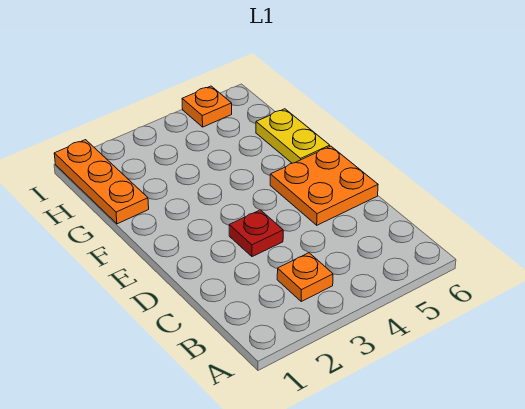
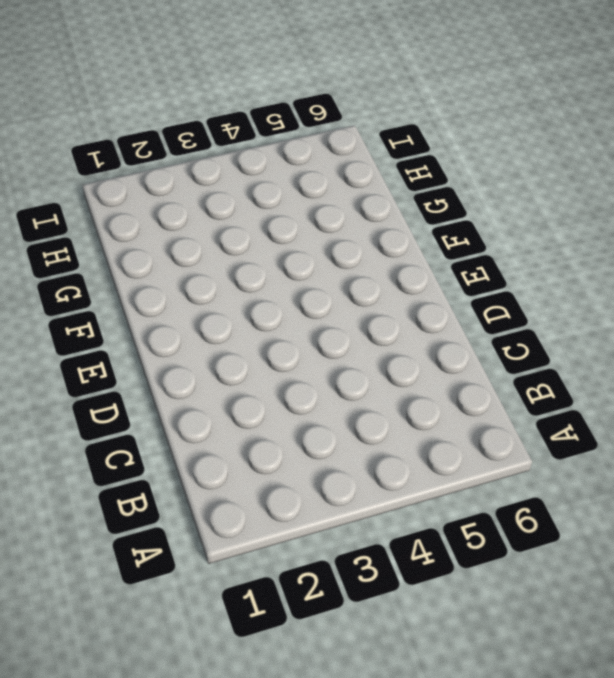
none -> orange plate B3 level 1
none -> red plate D3 level 1

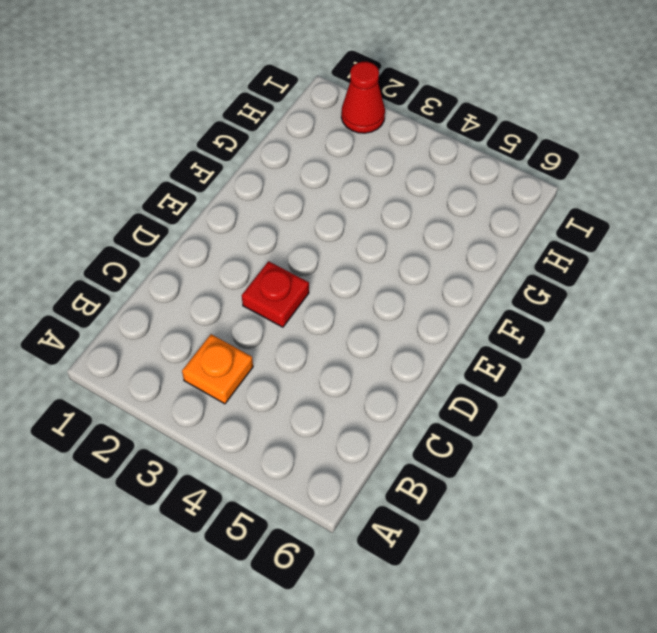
red cone I2 level 1 -> none
none -> orange plate D5:E6 level 1
none -> yellow plate F6:G6 level 1

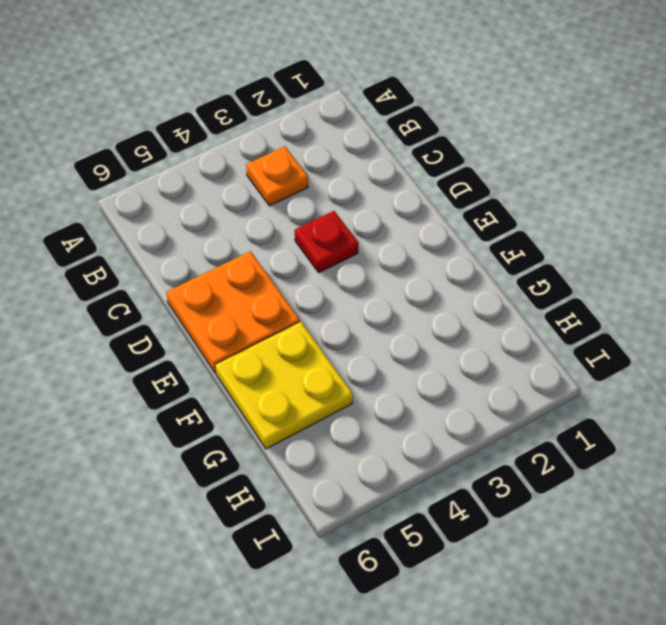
yellow plate F5:G6 level 1 -> yellow plate F6:G6 level 1
none -> orange plate G1:I1 level 1
none -> orange plate I5 level 1

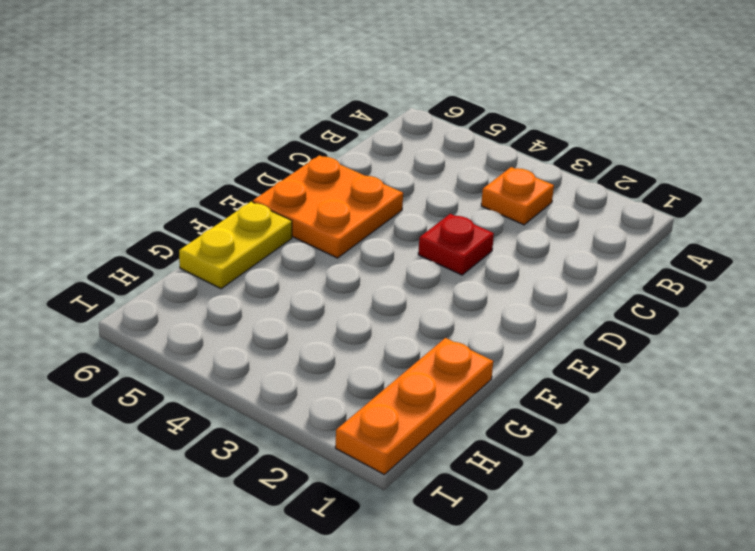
none -> orange plate I5 level 1

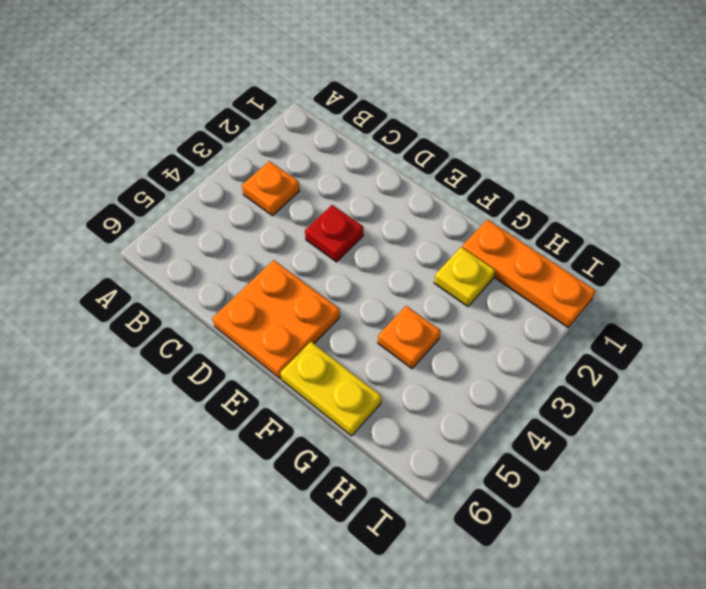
yellow plate G2 level 1 -> none
orange plate G4 level 1 -> orange plate I5 level 1

